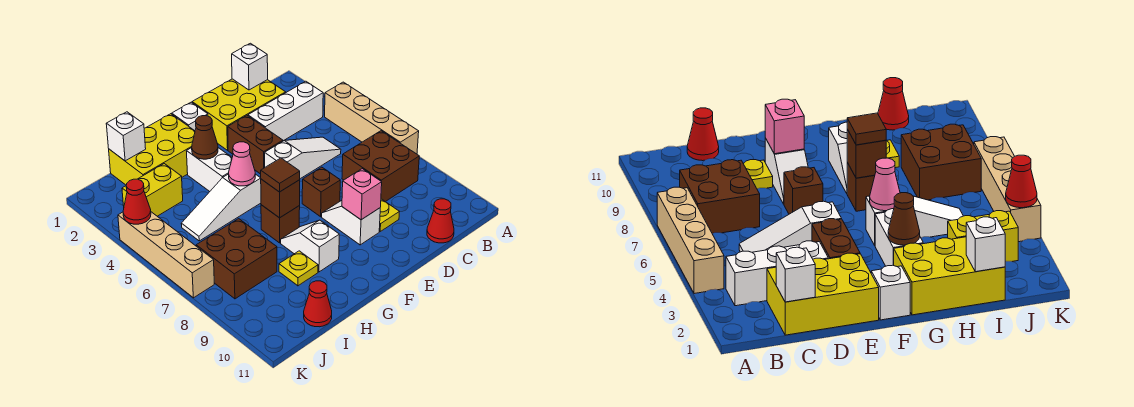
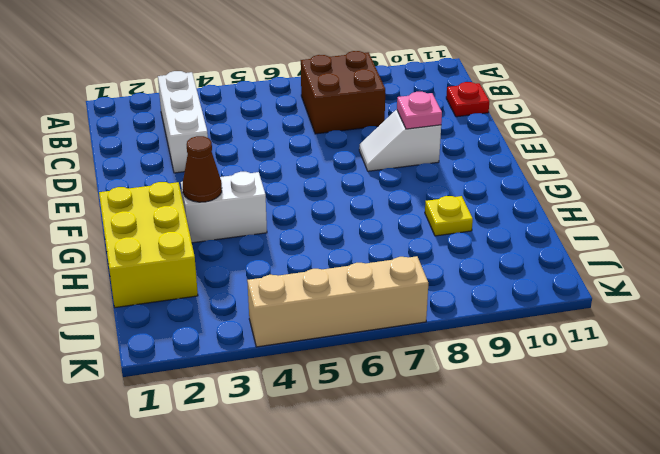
red plate C11 level 1 -> red cone C11 level 1
pink plate E9 level 2 -> pink brick E9 level 2
none -> tan brick A4:A7 level 1
none -> yellow brick C1:E2 level 1
none -> white slope C5:E5 level 1 top E

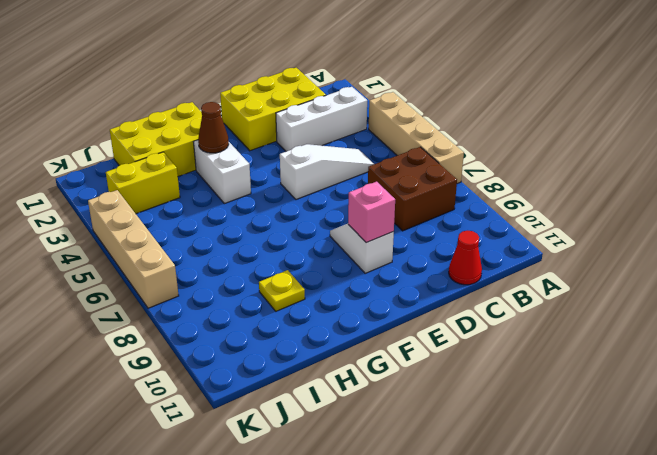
none -> yellow plate D9 level 1
none -> brown brick E3:E4 level 1
none -> brown brick E7 level 1

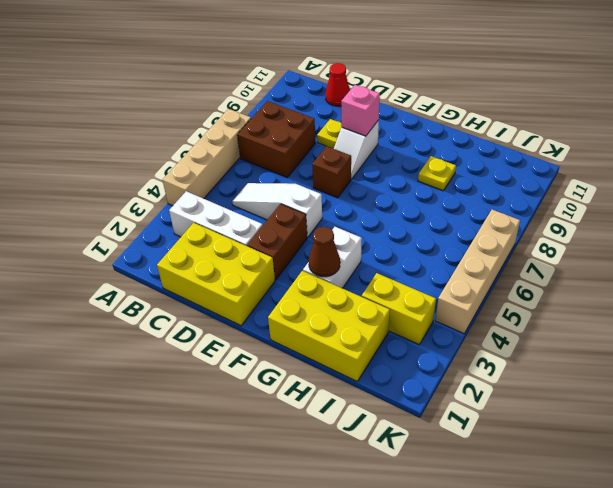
none -> white brick F1 level 1
none -> white slope G5:I5 level 1 top G
none -> brown brick G7 level 1

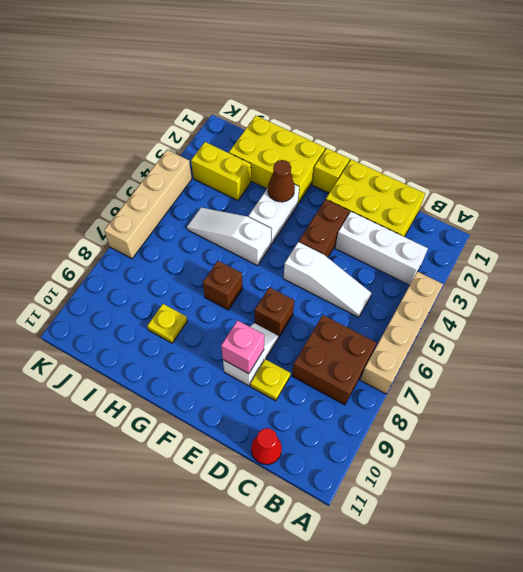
yellow brick F1 level 1 -> white brick F1 level 1
none -> white slope G8:G9 level 1 top 9
none -> brown brick I7:J8 level 1
none -> red cone I11 level 1

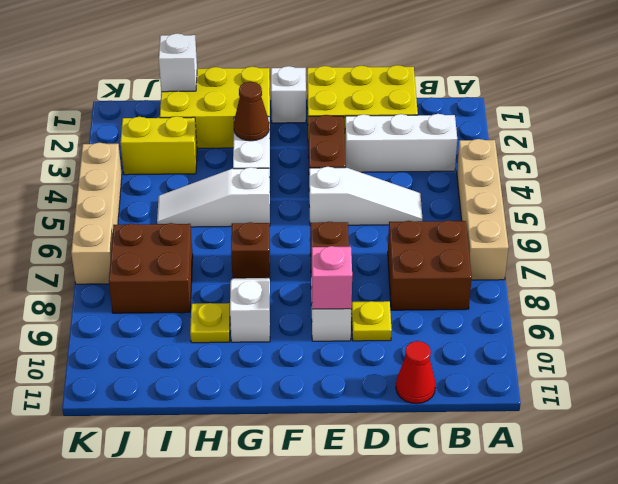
none -> red cone I11 level 1
none -> white brick C1 level 2
none -> pink cone G5 level 2

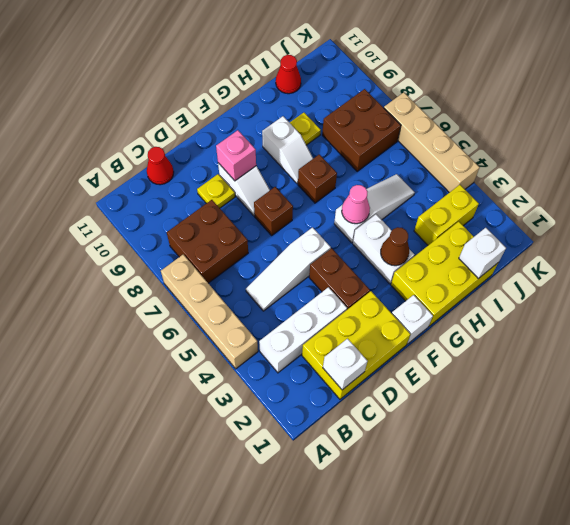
none -> brown brick G7 level 2
none -> red cone K4 level 2
none -> brown tile G7 level 3

